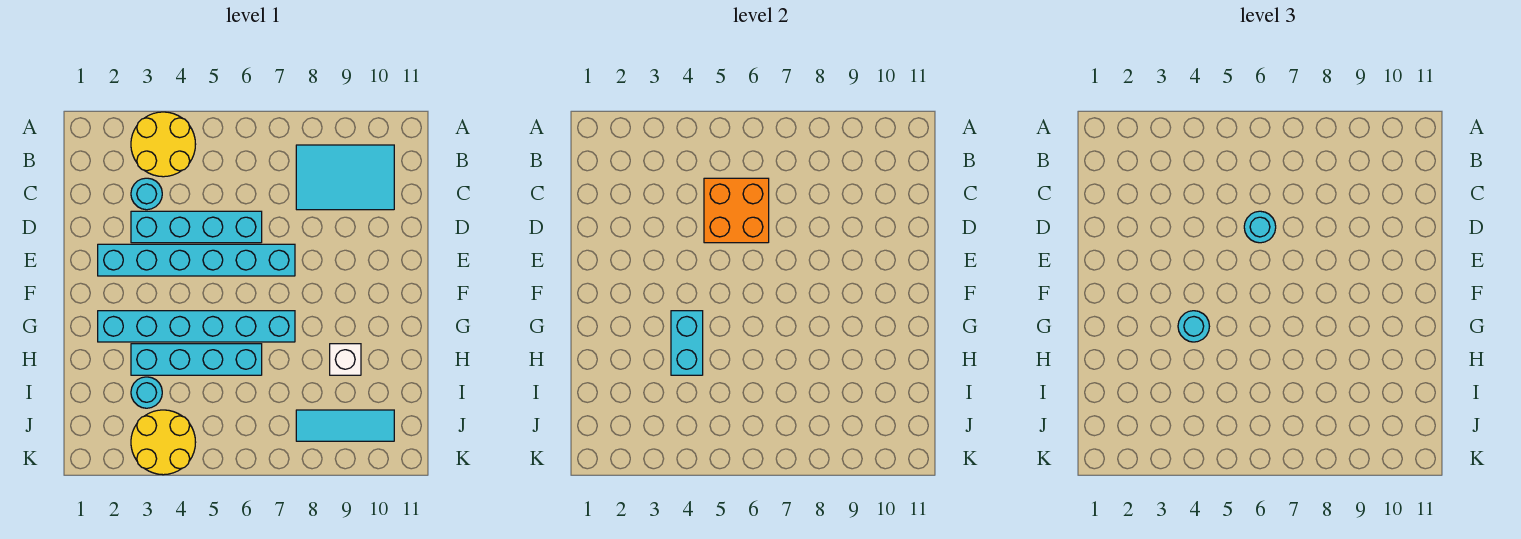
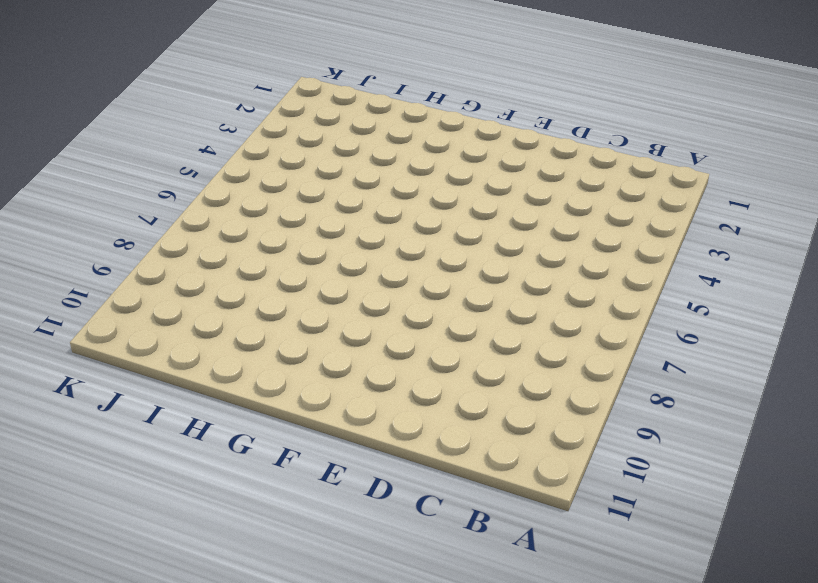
none -> yellow round brick A3:B4 level 1
none -> cyan tile B8:C10 level 1
none -> cyan round brick C3 level 1

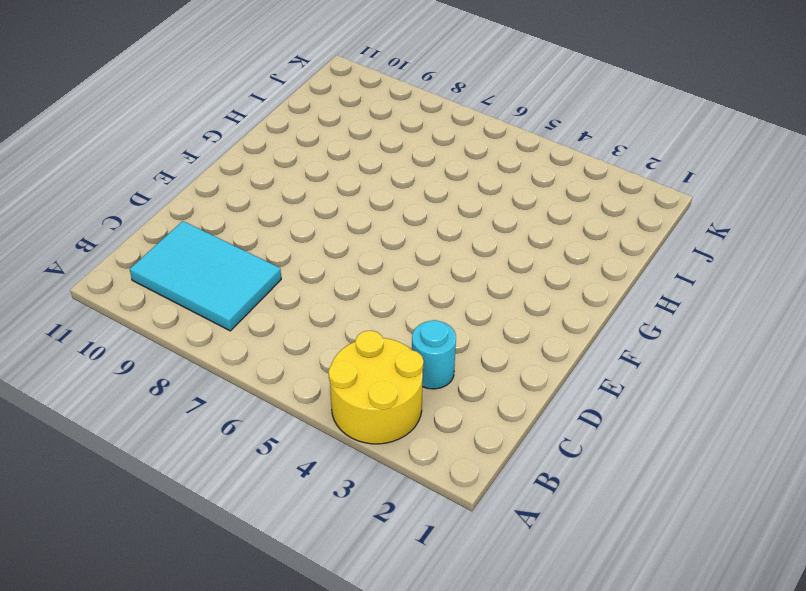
none -> cyan brick D3:D6 level 1
none -> cyan brick E2:E7 level 1
none -> cyan brick G2:G7 level 1

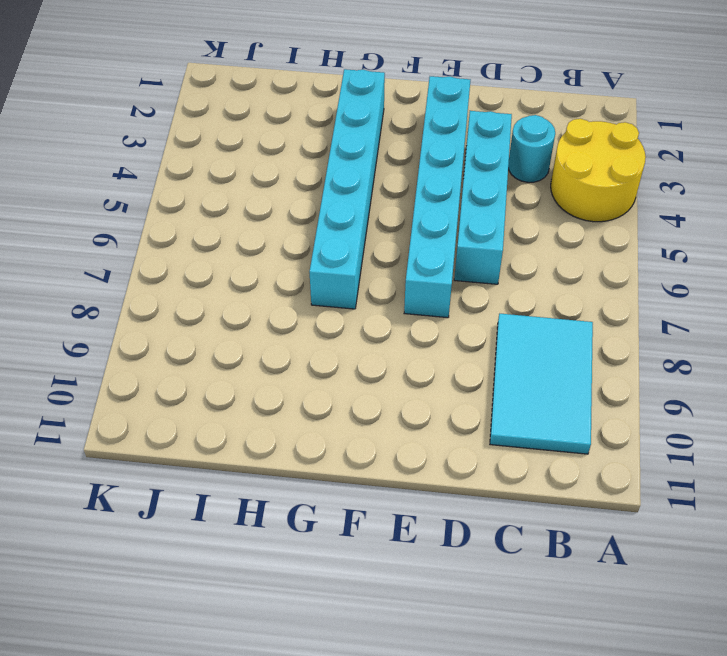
none -> cyan brick H3:H6 level 1
none -> white brick H9 level 1
none -> cyan round brick I3 level 1

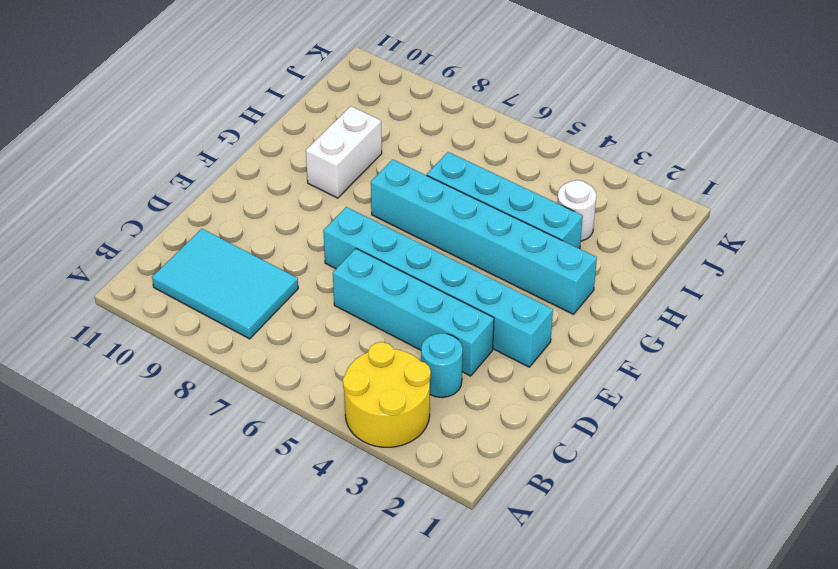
white brick G9:H9 level 1 -> white brick H9 level 1
white round brick I3 level 1 -> cyan round brick I3 level 1
none -> yellow round brick J3:K4 level 1
none -> cyan tile J8:J10 level 1
none -> orange brick C5:D6 level 2

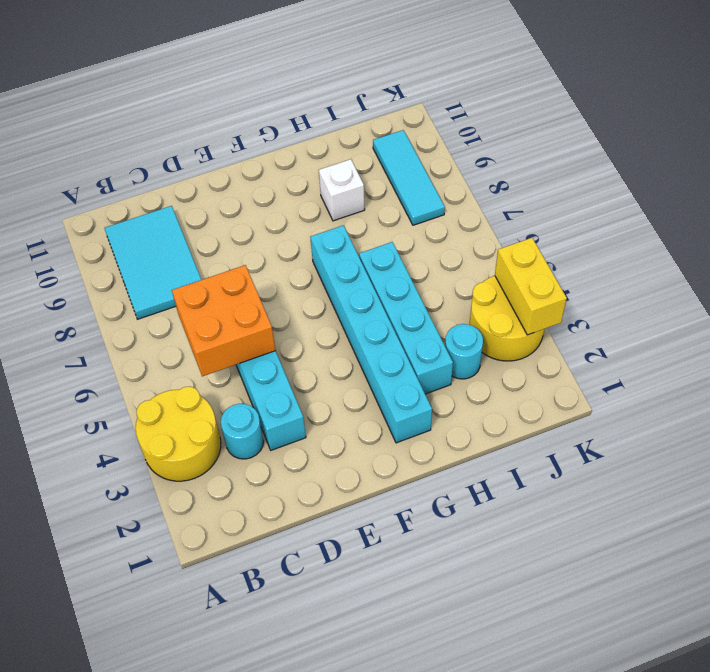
yellow brick K3:K4 level 2 -> none
none -> cyan brick E2:E7 level 1
none -> cyan brick G4:H4 level 2
none -> cyan round brick D6 level 3

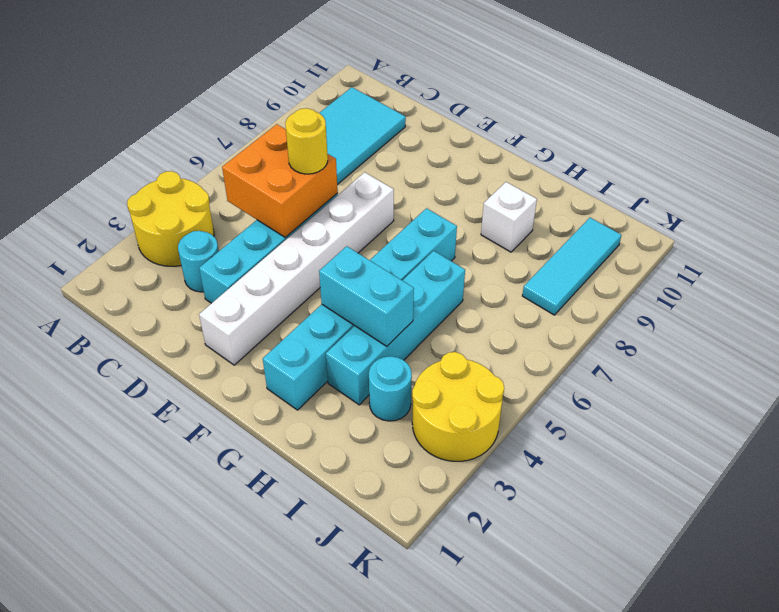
yellow round brick D6 level 3 -> cyan round brick D6 level 3
white brick E2:E7 level 1 -> cyan brick E2:E7 level 1
none -> cyan round brick G4 level 3

